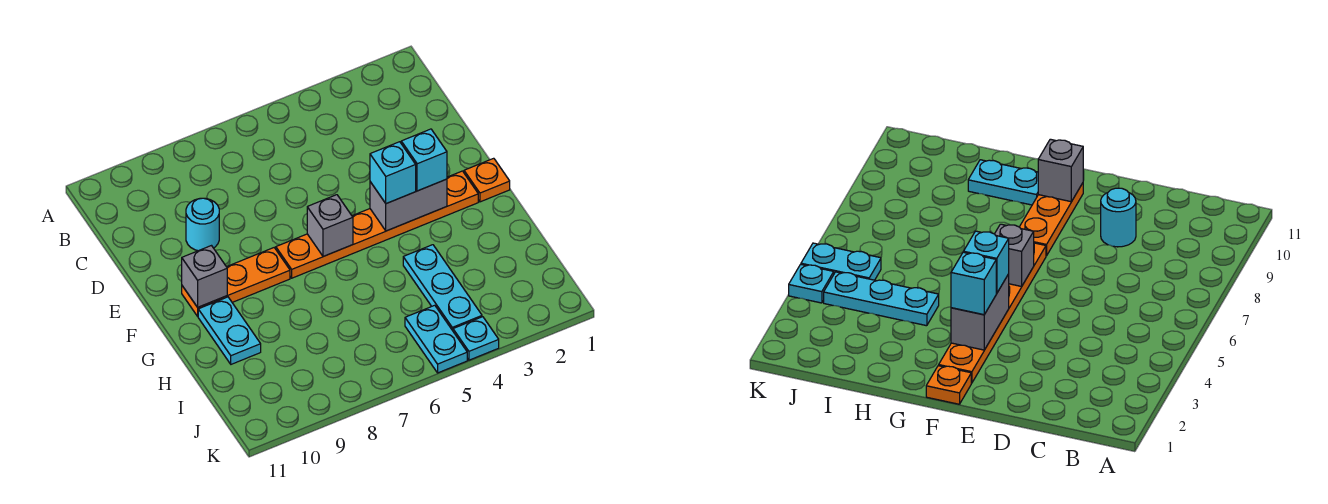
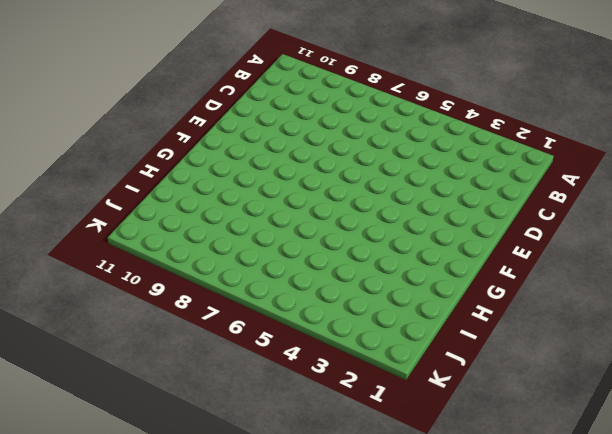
none -> cyan round brick D9 level 1
none -> orange plate F1 level 1
none -> orange plate F2:F7 level 1

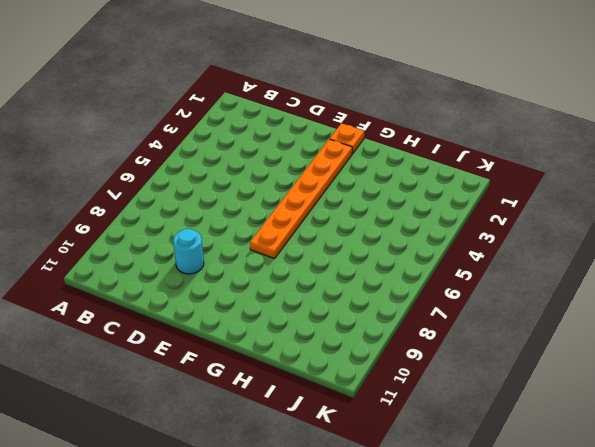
none -> orange plate F8:F10 level 1
none -> cyan plate G10:H10 level 1
none -> cyan plate H4:J4 level 1

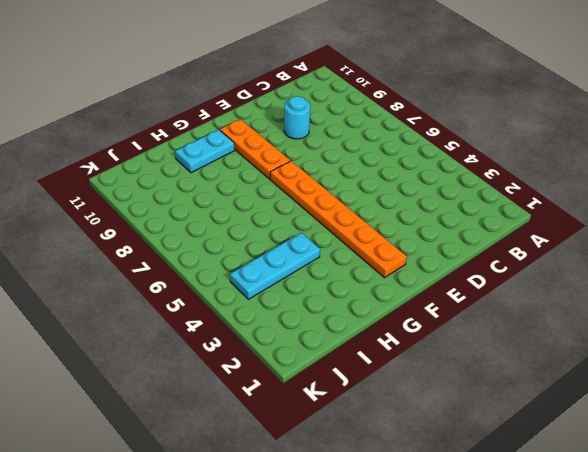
none -> orange plate F1 level 1
none -> cyan plate J5:K5 level 1
none -> cyan plate K4 level 1

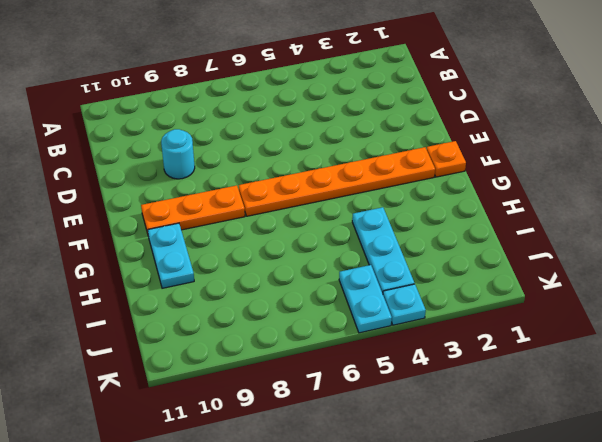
none -> grey brick F3:F4 level 2
none -> grey brick F6 level 2
none -> grey brick F10 level 2

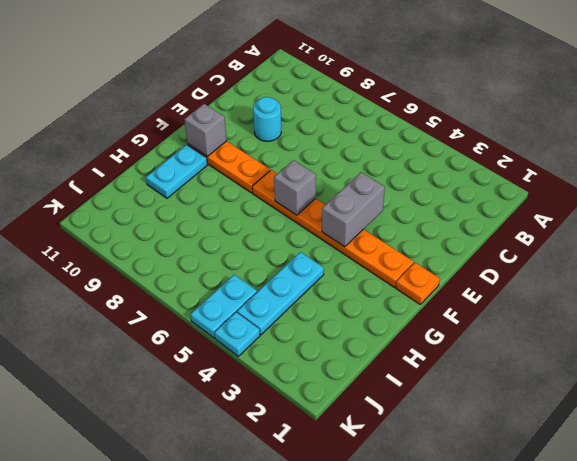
grey brick E4:F4 level 2 -> grey brick F3:F4 level 2
none -> cyan brick F3 level 3
none -> cyan brick F4 level 3

